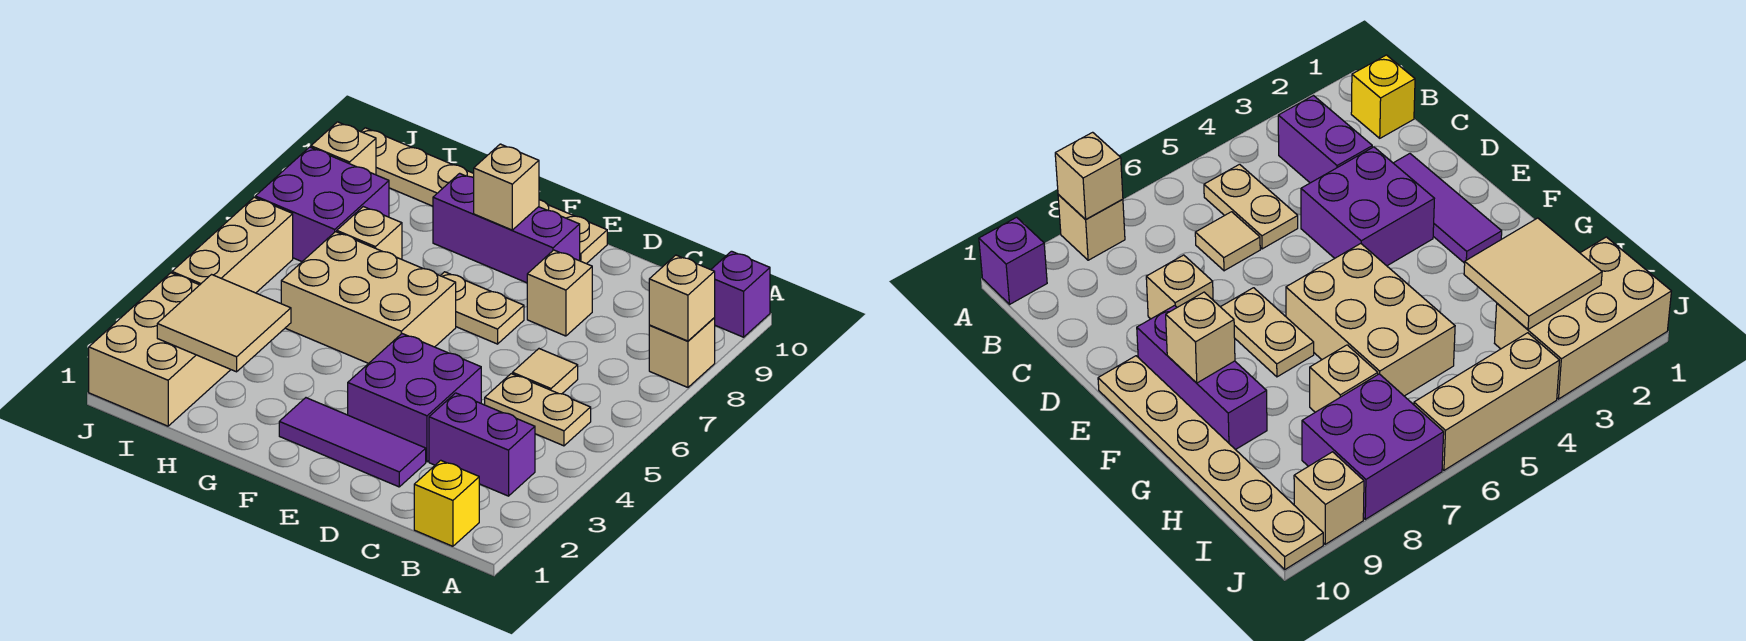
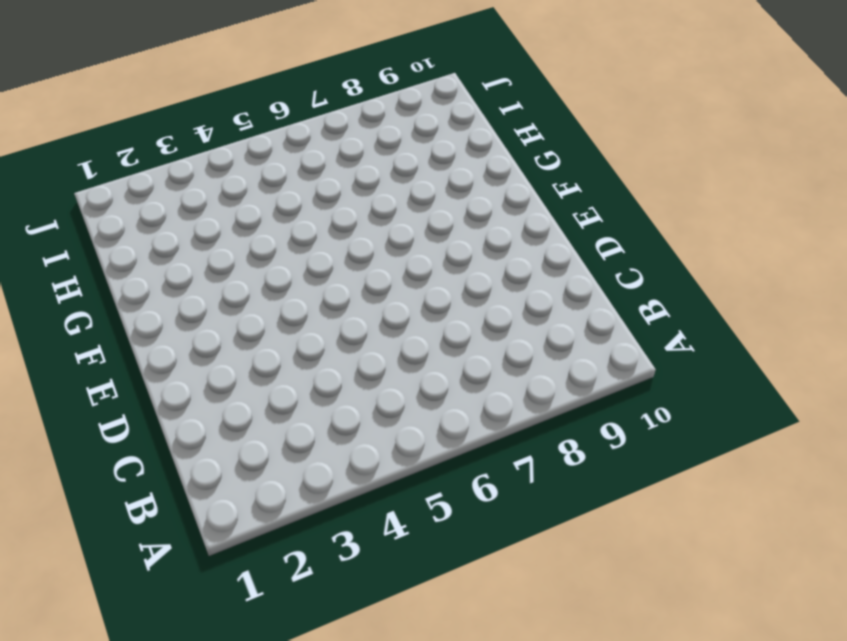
none -> tan brick A8 level 1
none -> purple brick A10 level 1
none -> yellow brick B1 level 1

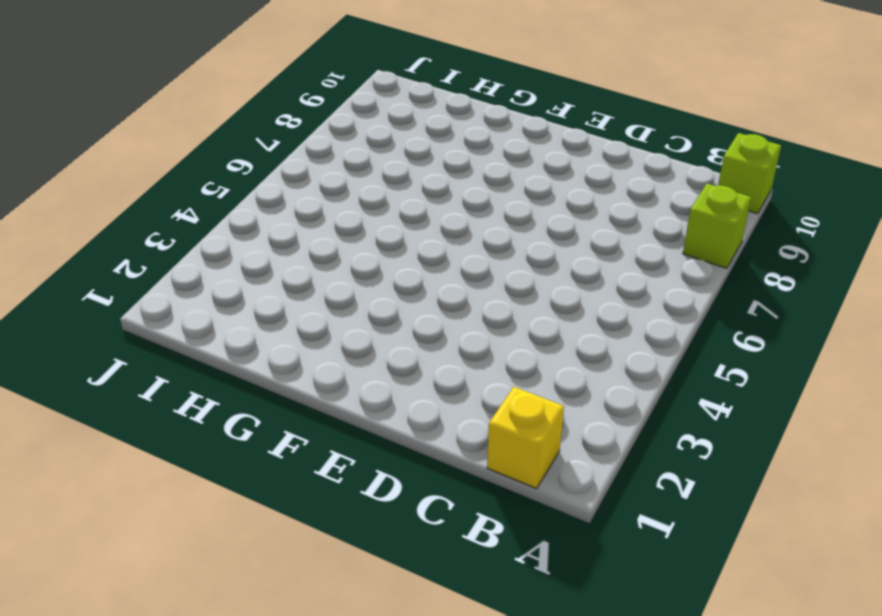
lime brick A8 level 1 -> tan brick A8 level 1
lime brick A10 level 1 -> purple brick A10 level 1
none -> purple brick B3:C3 level 1
none -> tan plate B5:C5 level 1
none -> tan tile C6 level 1

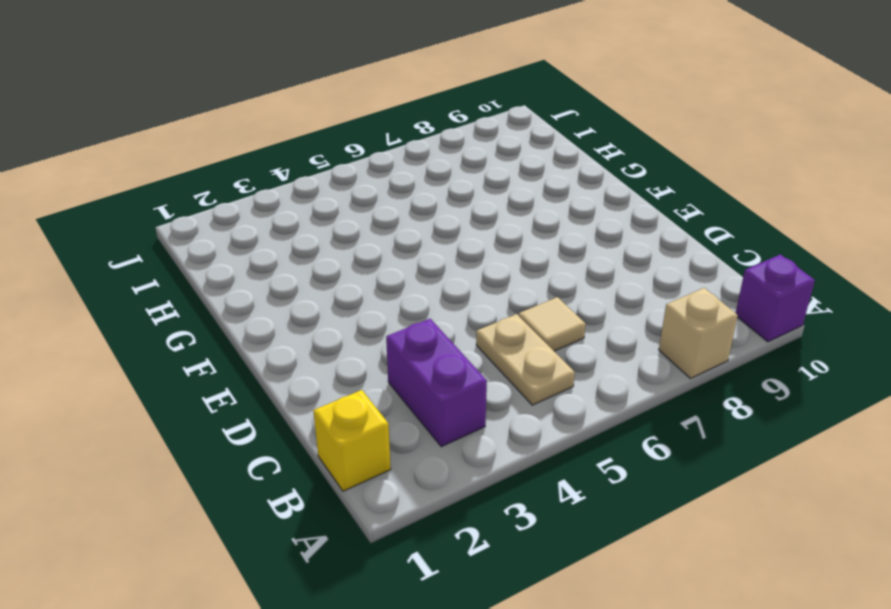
none -> purple tile D2:F2 level 1
none -> purple brick D3:E4 level 1
none -> tan brick D8 level 1

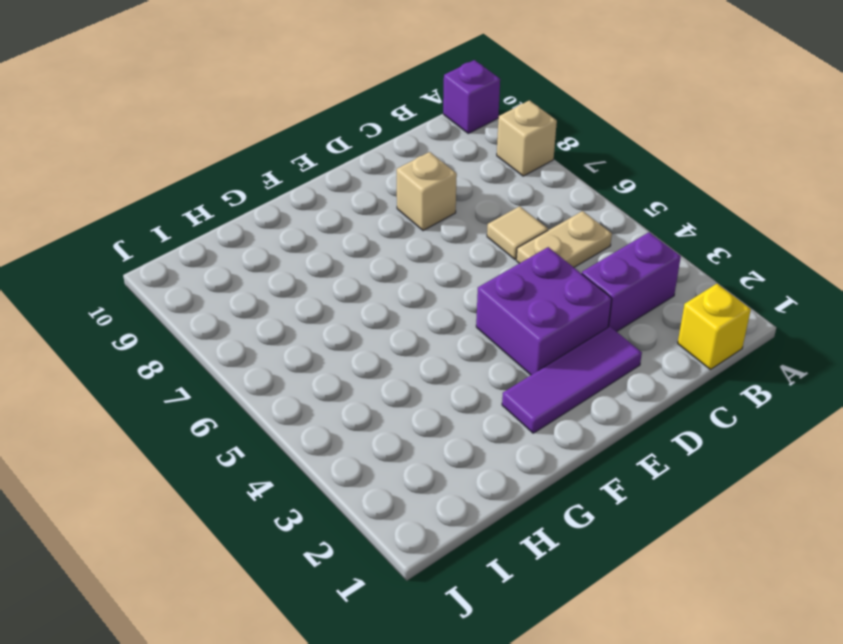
none -> tan plate E7:F7 level 1
none -> purple brick E9:G9 level 1
none -> tan plate E10:J10 level 1

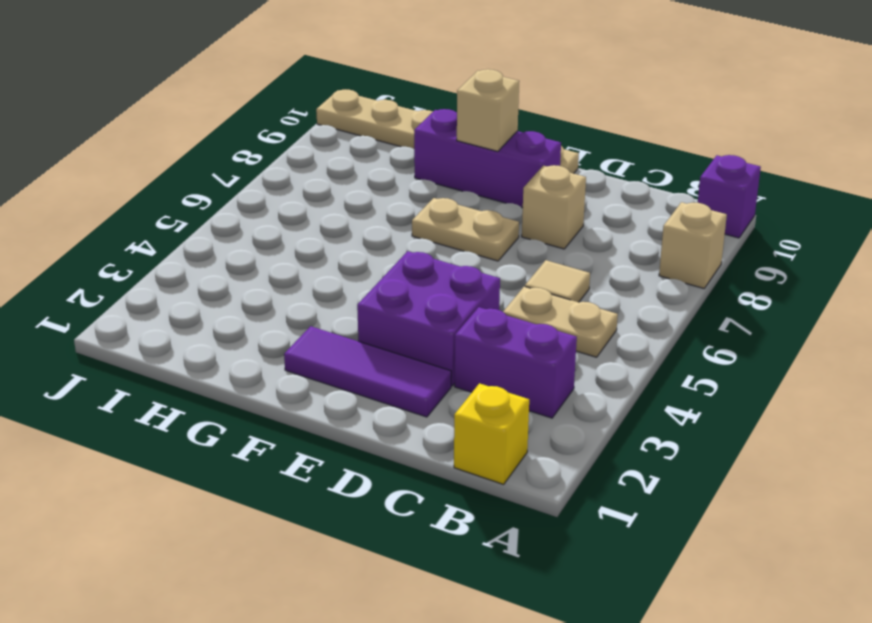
none -> tan brick F5:H6 level 1
none -> tan brick H7 level 1
none -> tan brick I1:J3 level 1

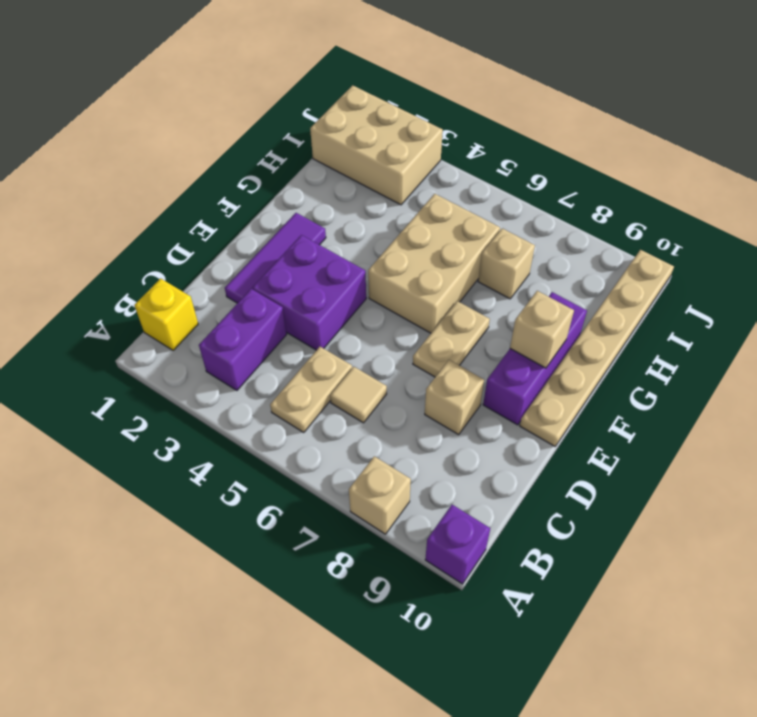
none -> purple brick I7:J8 level 1
none -> tan brick J4:J6 level 1
none -> tan brick J9 level 1

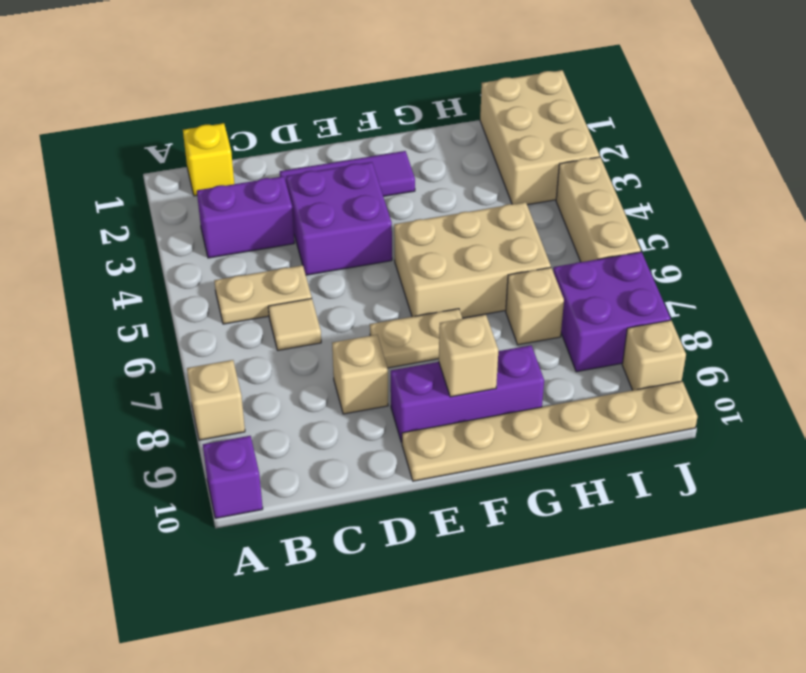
none -> tan brick A8 level 2
none -> tan tile H2:I3 level 2

